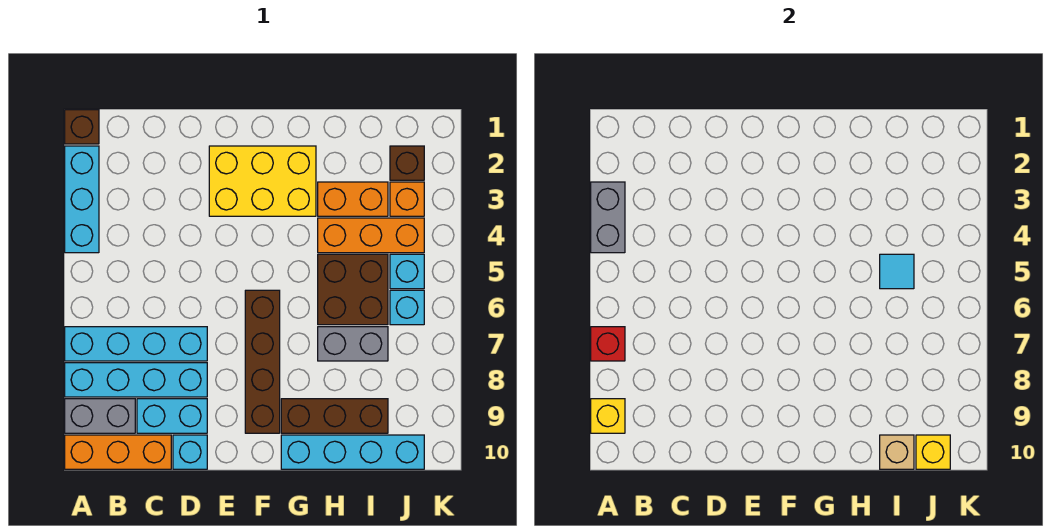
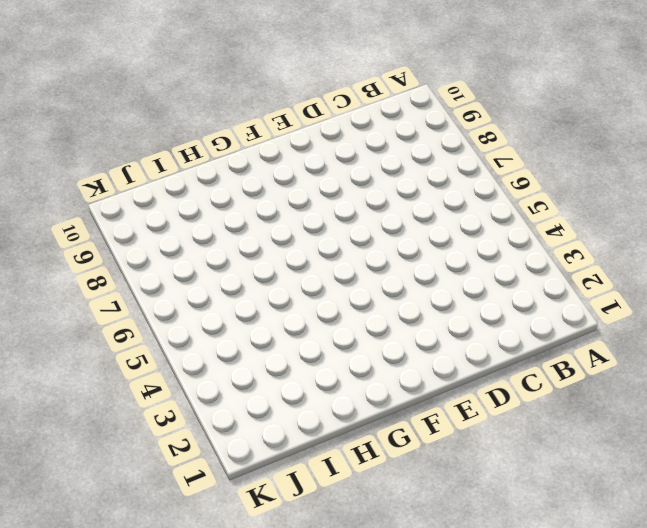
none -> brown brick A1 level 1
none -> cyan brick A2:A4 level 1
none -> cyan brick A7:D7 level 1

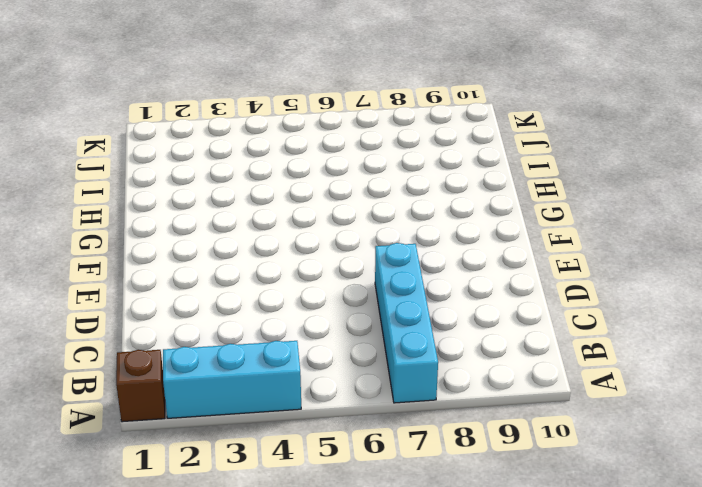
none -> cyan brick A8:D8 level 1
none -> grey brick A9:B9 level 1
none -> orange brick A10:C10 level 1

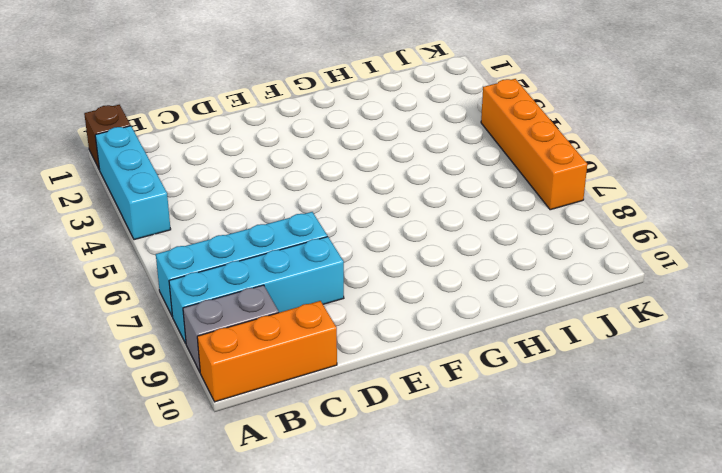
orange brick K4:K7 level 1 -> none
none -> cyan brick C9:D9 level 1
none -> cyan brick D10 level 1
none -> yellow brick E2:G3 level 1

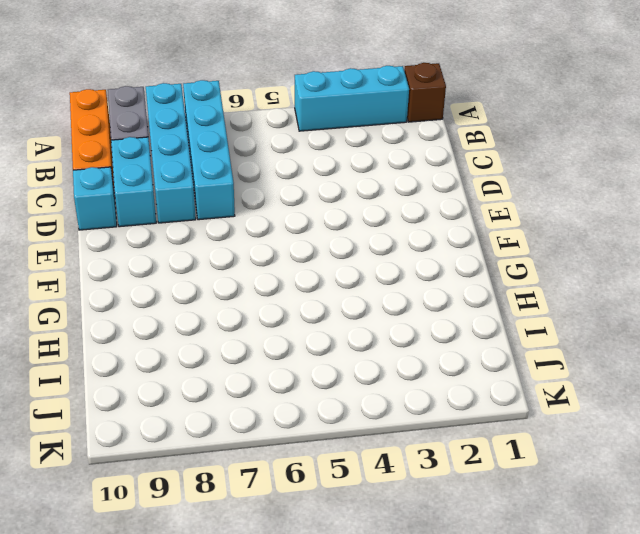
none -> yellow brick E2:G3 level 1
none -> brown brick F6:F9 level 1
none -> brown brick G9:I9 level 1

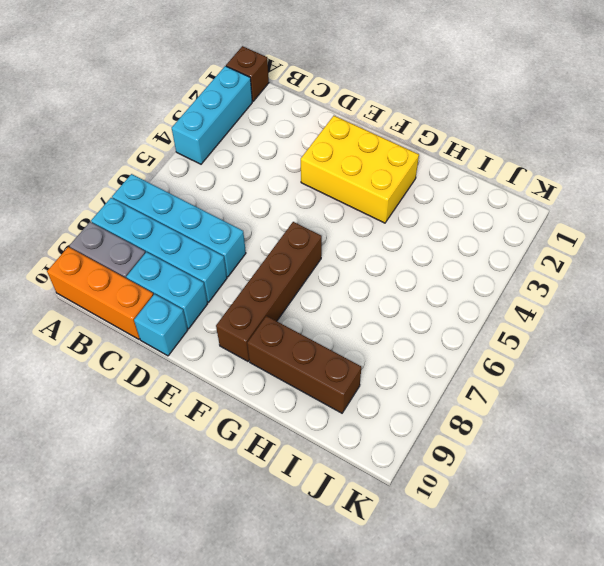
none -> cyan brick G10:J10 level 1
none -> orange brick H3:I3 level 1
none -> orange brick H4:J4 level 1

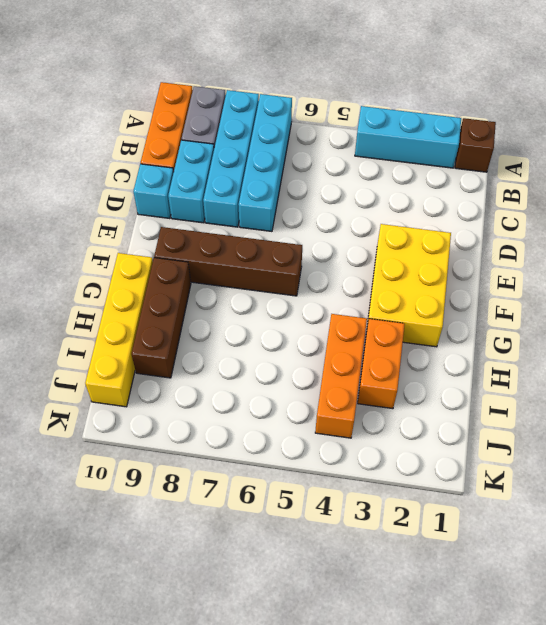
yellow brick G10:J10 level 1 -> cyan brick G10:J10 level 1
none -> brown brick H5:I6 level 1
none -> grey brick H7:I7 level 1
none -> brown brick J2 level 1

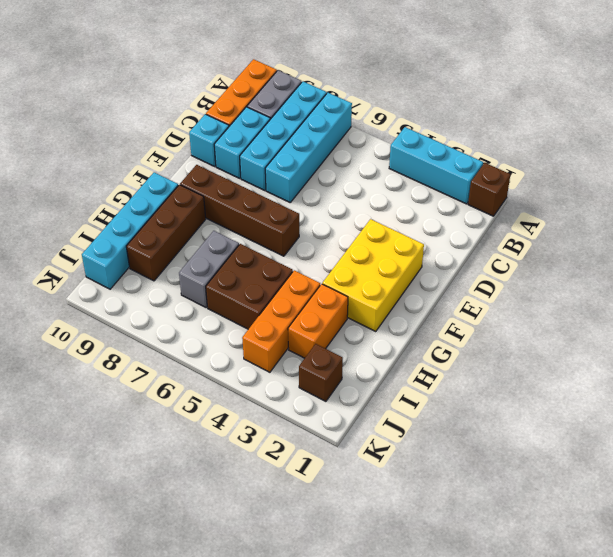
none -> orange brick J3 level 1
none -> cyan brick J5 level 1
none -> cyan brick J6 level 1

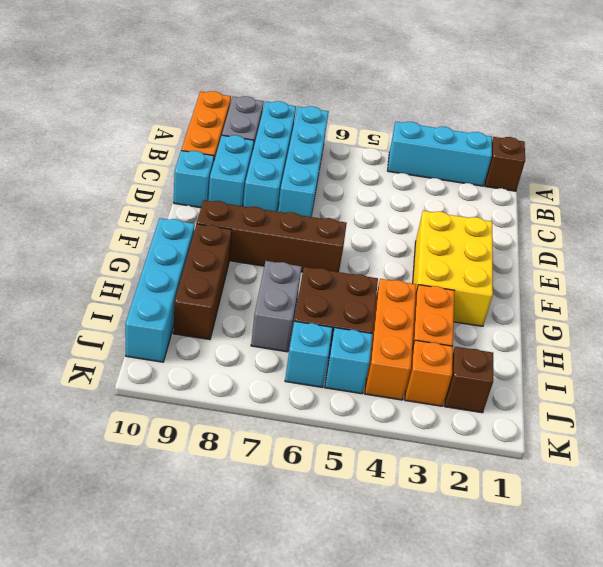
none -> grey brick A3:A4 level 2
none -> red brick A7 level 2
none -> yellow brick A9 level 2

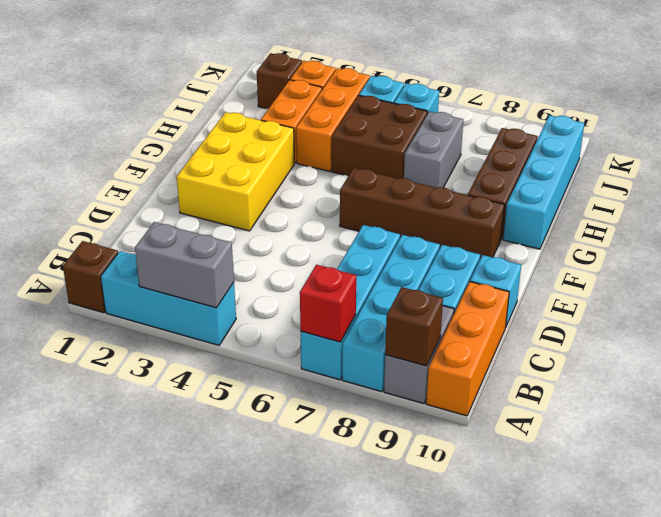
brown brick A9 level 2 -> yellow brick A9 level 2
none -> cyan tile I5 level 2
none -> tan brick I10 level 2
none -> yellow brick J10 level 2

